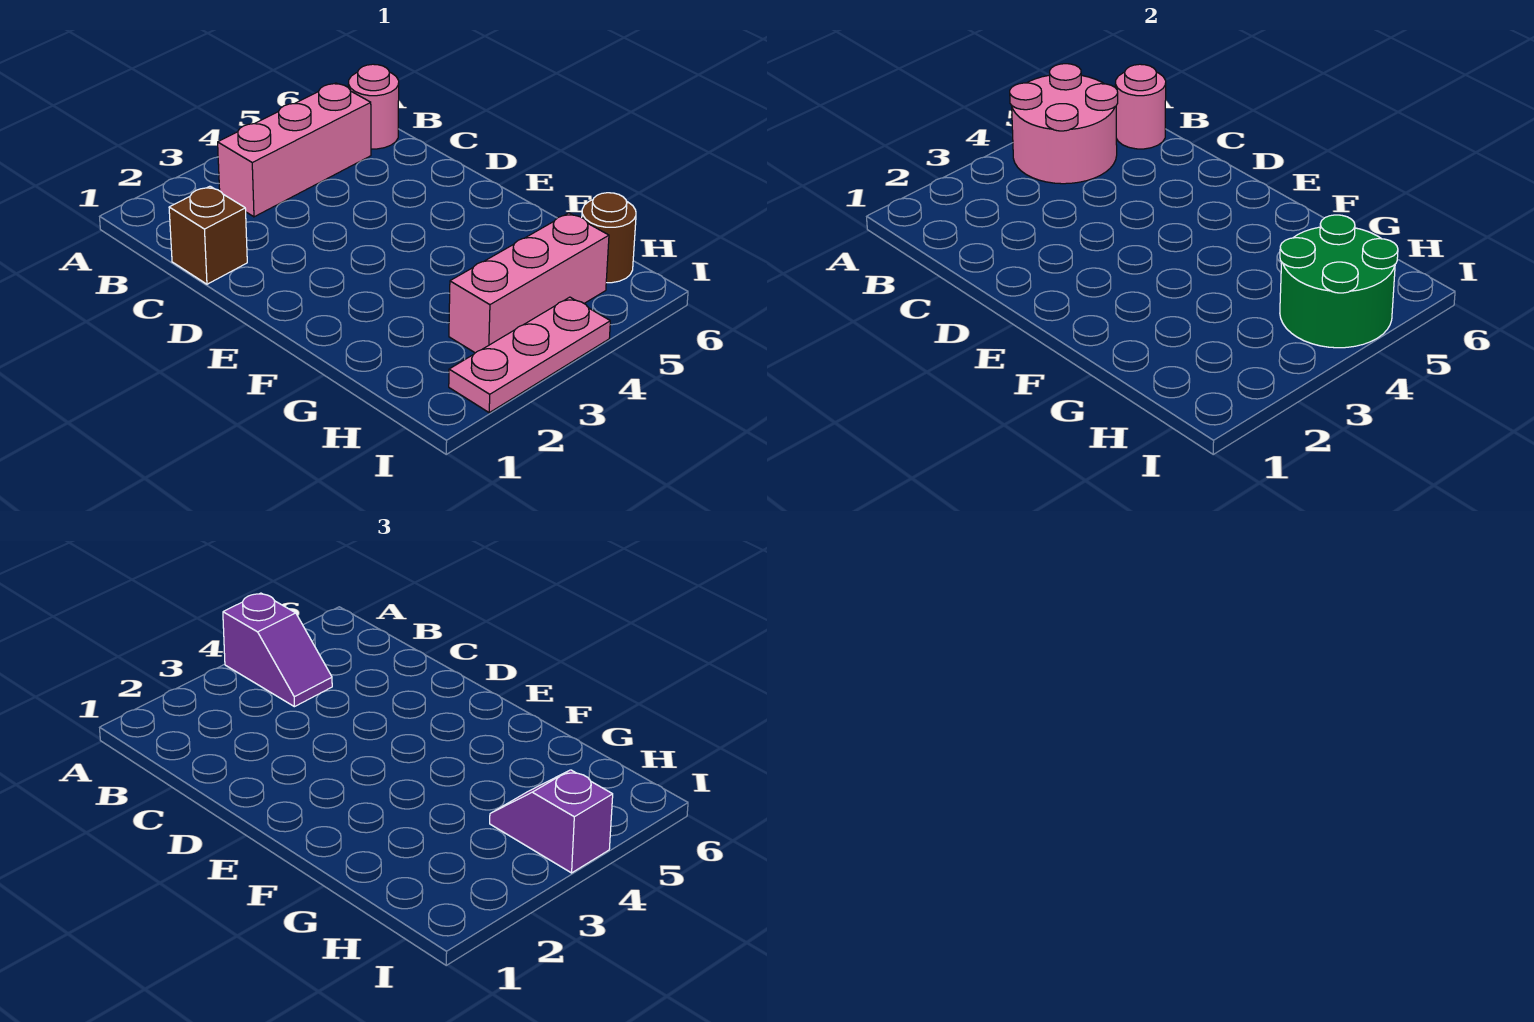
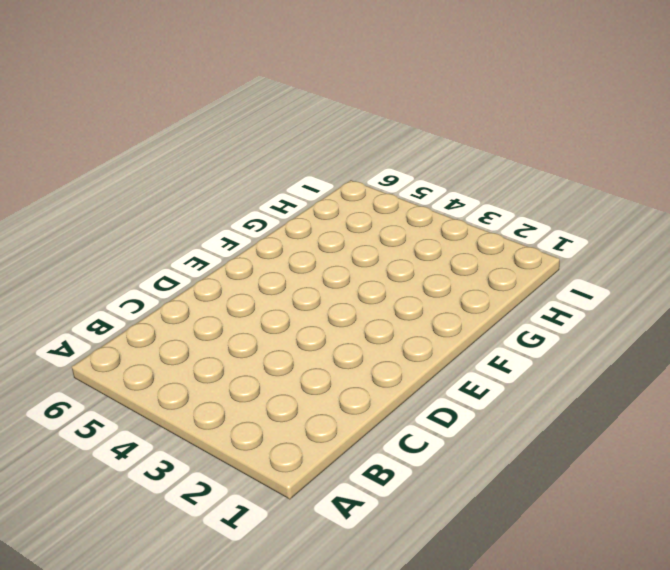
none -> pink brick B3:B5 level 1
none -> pink round brick B6 level 1

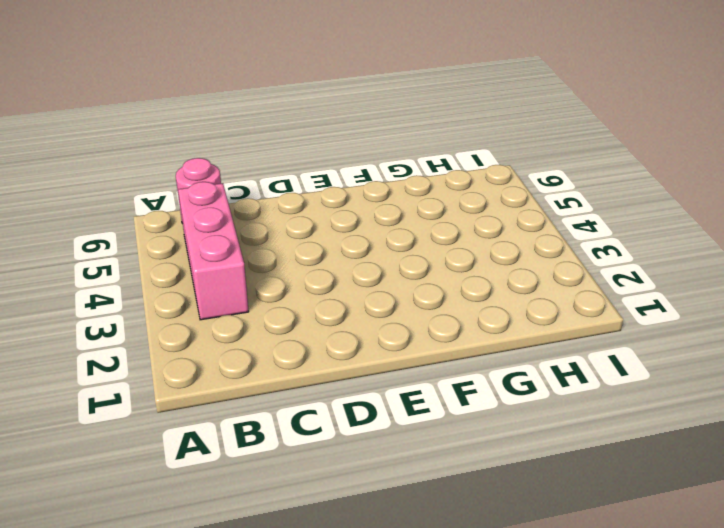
none -> brown brick C1 level 1
none -> pink brick H3:H5 level 1

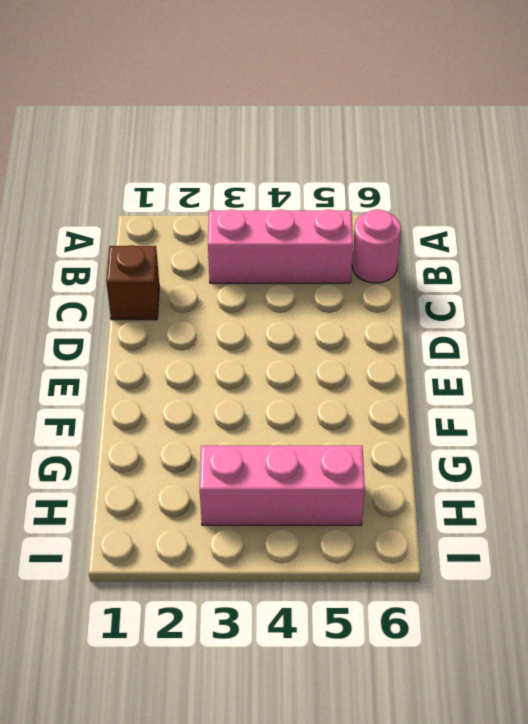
none -> brown round brick H6 level 1
none -> pink plate I2:I4 level 1

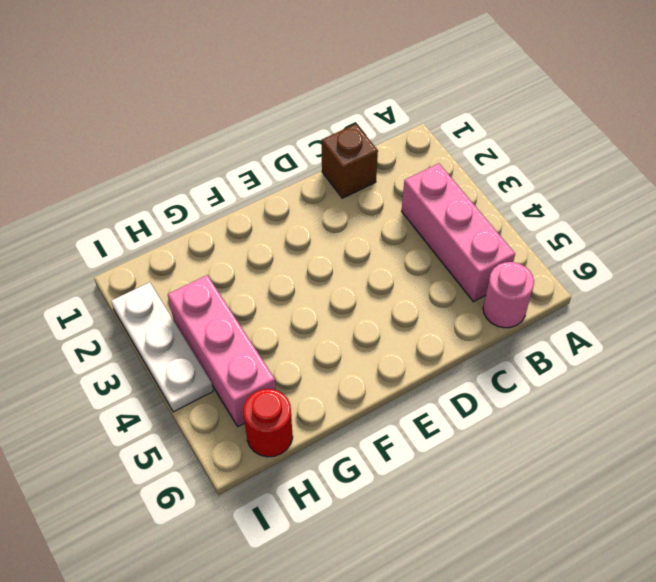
red round brick H6 level 1 -> brown round brick H6 level 1
white plate I2:I4 level 1 -> pink plate I2:I4 level 1
none -> pink round brick A4:B5 level 2
none -> pink round brick B6 level 2

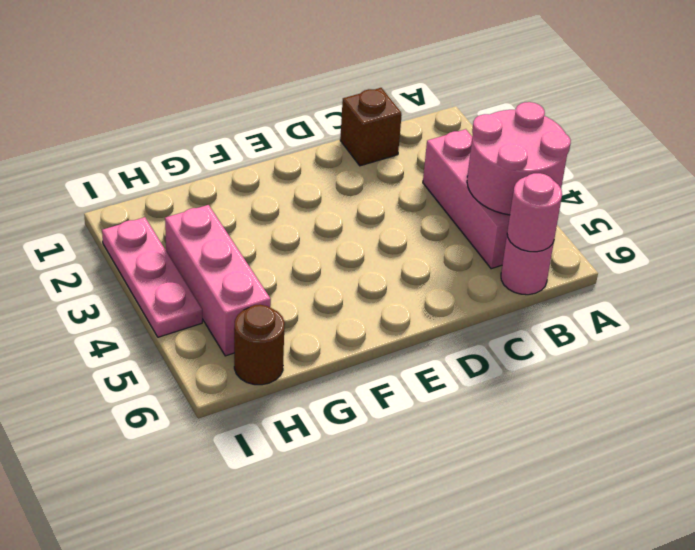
none -> green round brick H4:I5 level 2
none -> purple slope A4:B4 level 3 top A

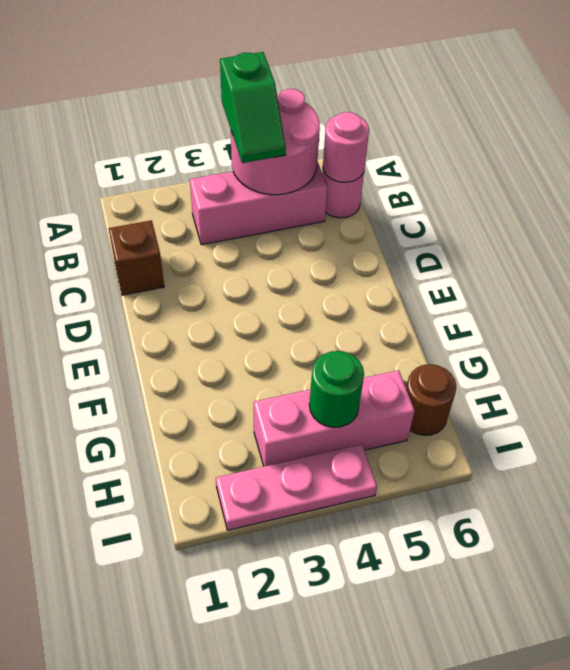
green slope A4:B4 level 3 top A -> purple slope A4:B4 level 3 top A
green round brick H4 level 2 -> green round brick H4:I5 level 2
none -> purple slope H4:I4 level 3 top I

